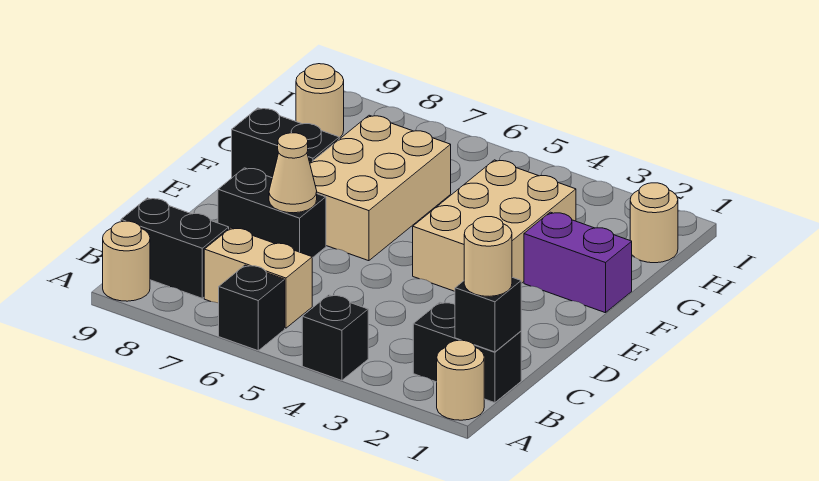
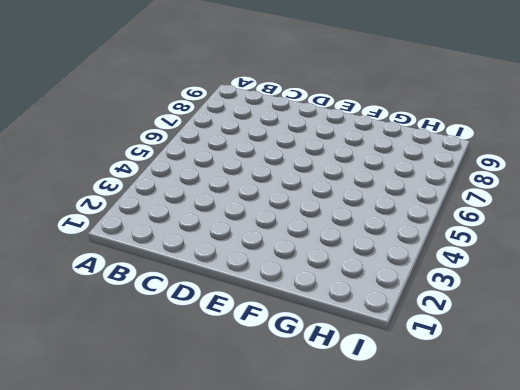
none -> tan round brick A1 level 1
none -> black brick A4 level 1
none -> black brick A6 level 1

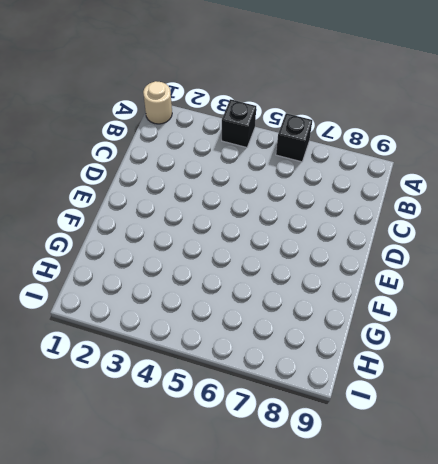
none -> tan round brick A9 level 1
none -> black brick B1:B2 level 1
none -> tan brick B6:B7 level 1

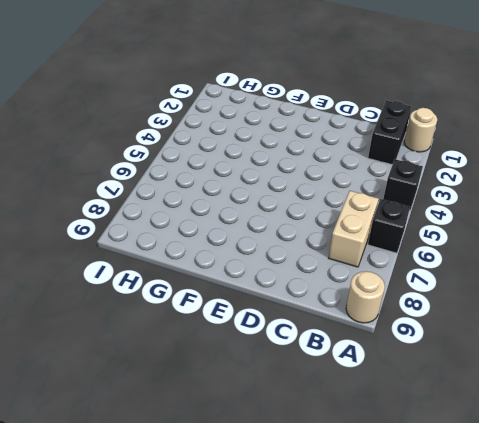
none -> black brick B8:B9 level 1
none -> black brick D7:D8 level 1
none -> tan brick E3:G4 level 1

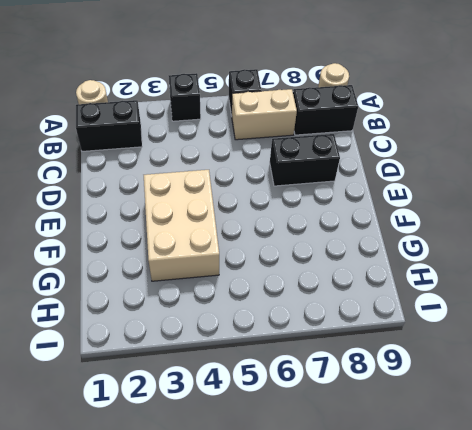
none -> tan brick E6:G7 level 1
none -> purple brick F1:F2 level 1
none -> black brick F8:F9 level 1

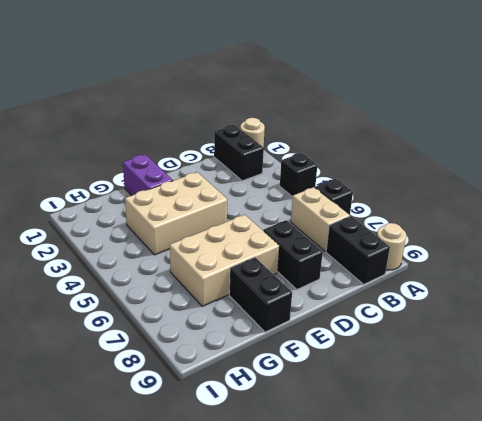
none -> tan round brick H1 level 1
none -> tan round brick H9 level 1
none -> black brick B1 level 2

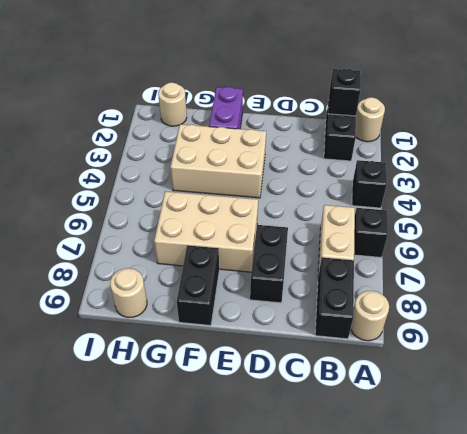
none -> tan cone D7 level 2
none -> tan round brick B1 level 3

